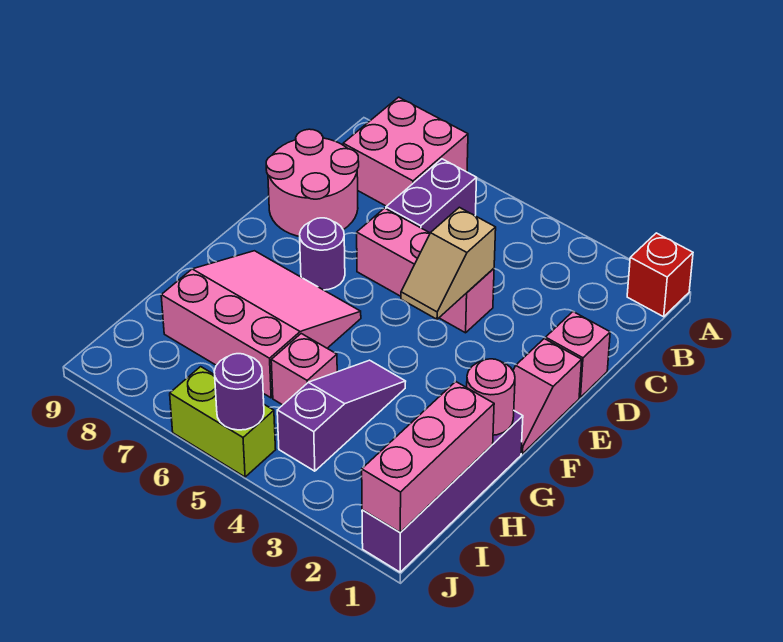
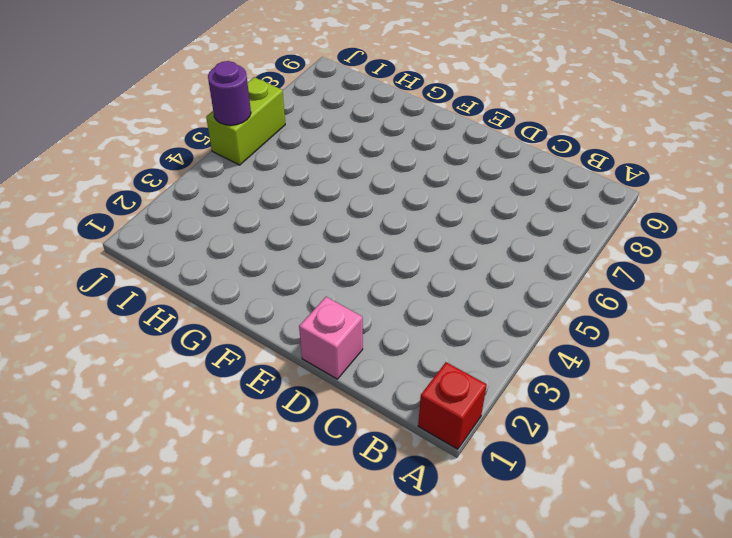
none -> pink brick A7:B8 level 1
none -> purple brick B6:C6 level 1
none -> pink round brick C8:D9 level 1

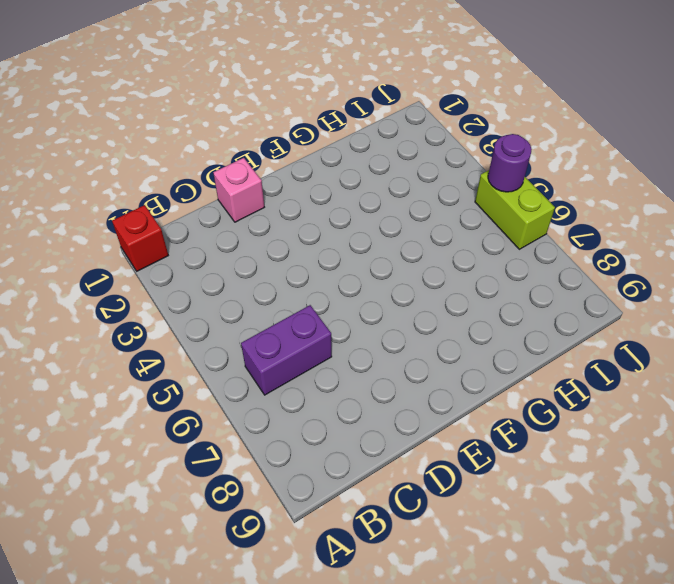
none -> pink brick A7:B8 level 1
none -> pink round brick C8:D9 level 1
none -> pink brick D4:D6 level 1

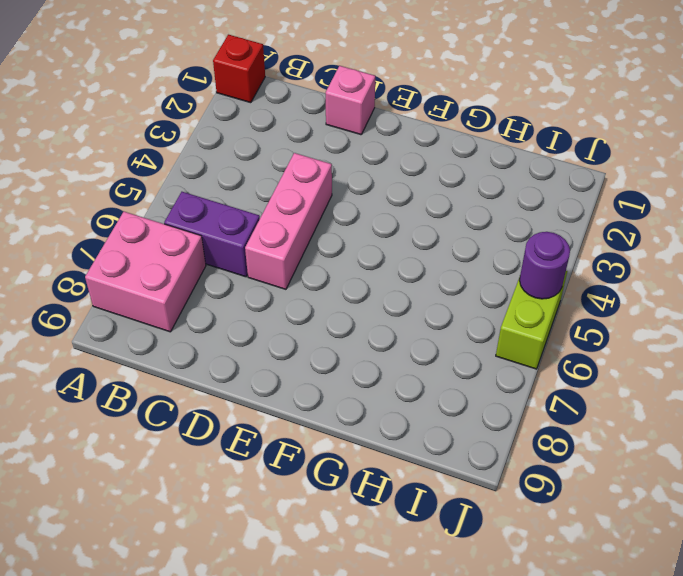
none -> pink round brick C8:D9 level 1
none -> pink slope E1:F1 level 1 top E
none -> purple round brick E7 level 1

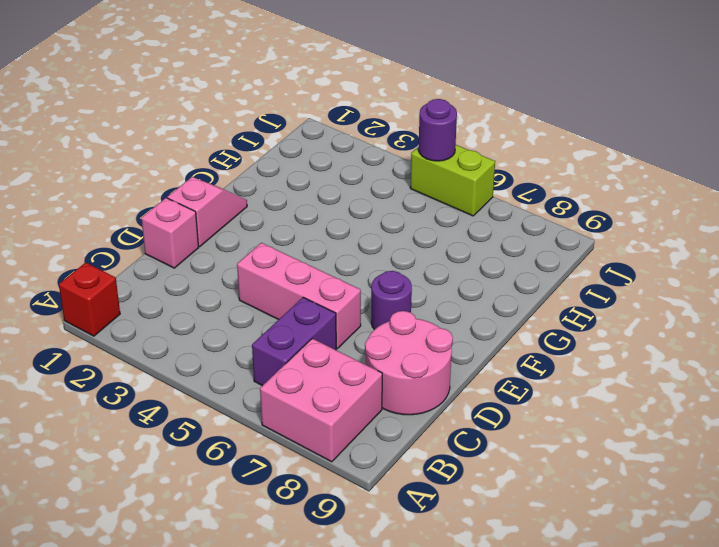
none -> pink slope F6:H8 level 1 top H
none -> purple brick G1:J1 level 1
none -> purple slope G4:I4 level 1 top I

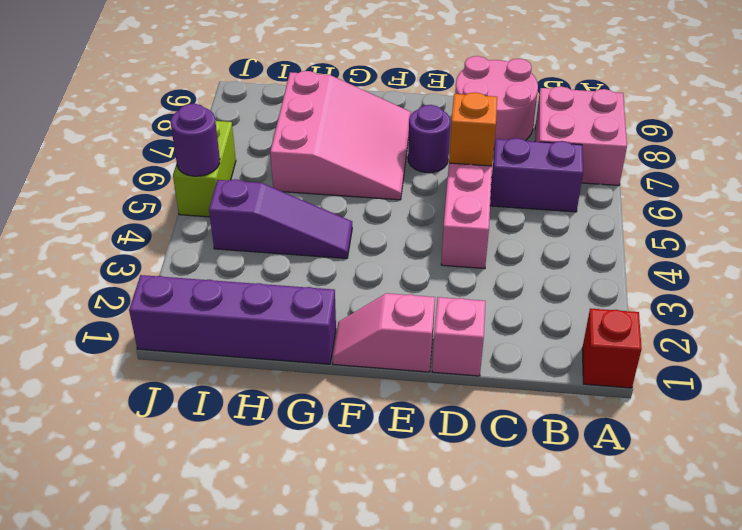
orange brick D6 level 2 -> none
none -> pink brick H5 level 1
none -> tan slope D4:E4 level 2 top D
none -> pink round brick G1 level 2

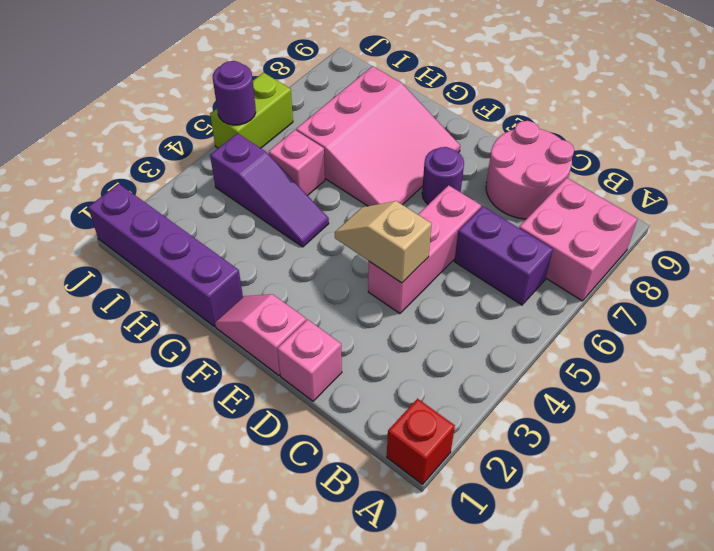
none -> pink round brick G1 level 2
none -> pink brick H1:J1 level 2

